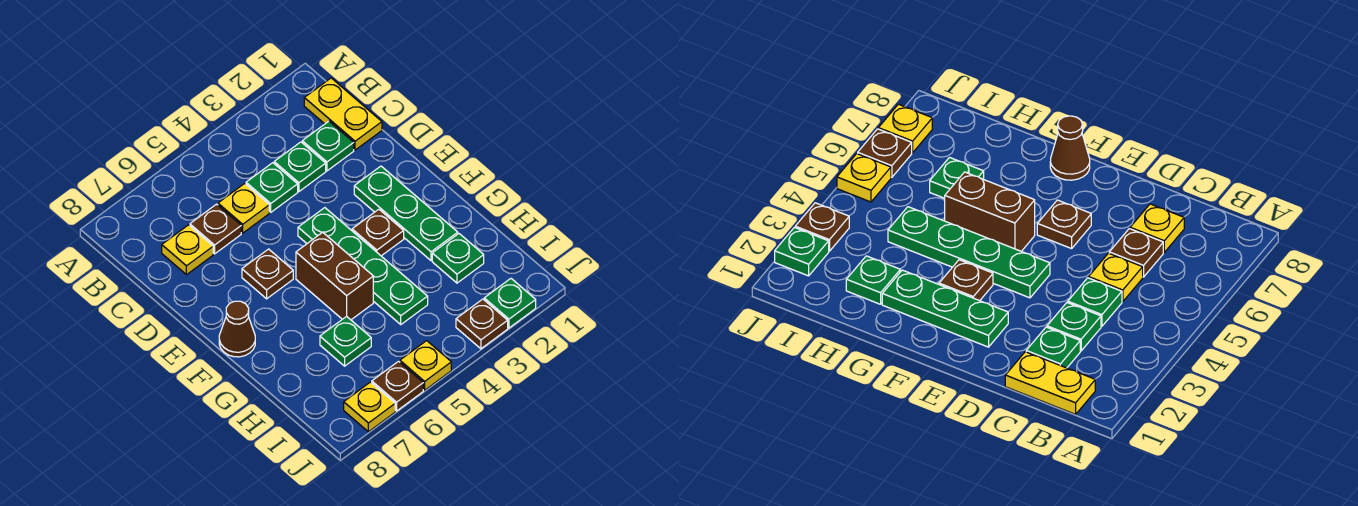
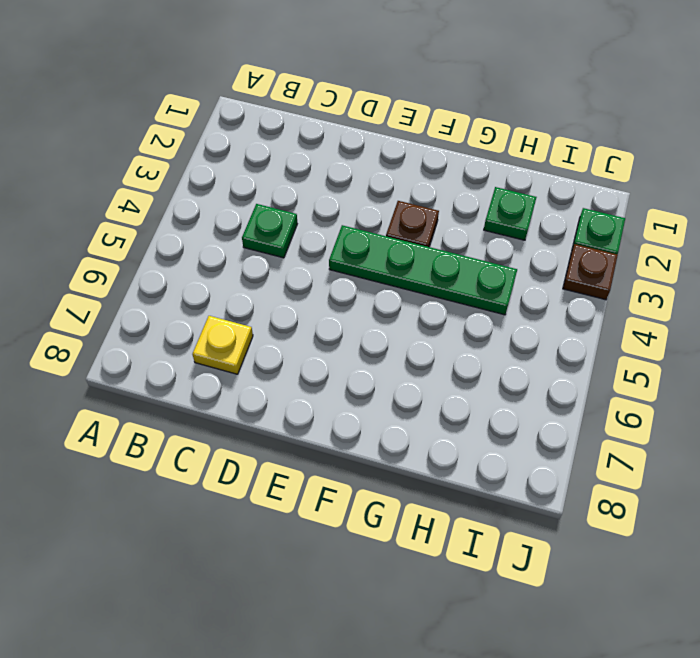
none -> yellow plate B1:C1 level 1
none -> green plate C2 level 1
none -> green plate C3 level 1

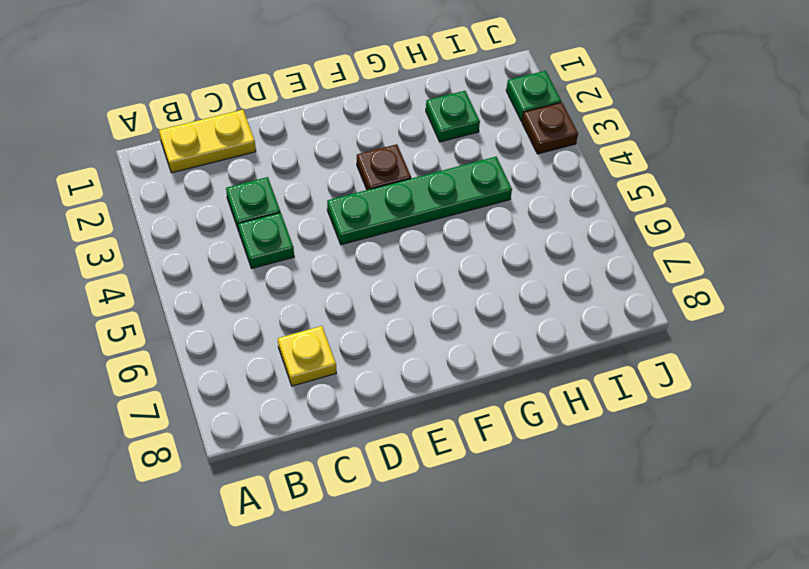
none -> green plate C2 level 1
none -> yellow plate C5 level 1
none -> brown plate C6 level 1

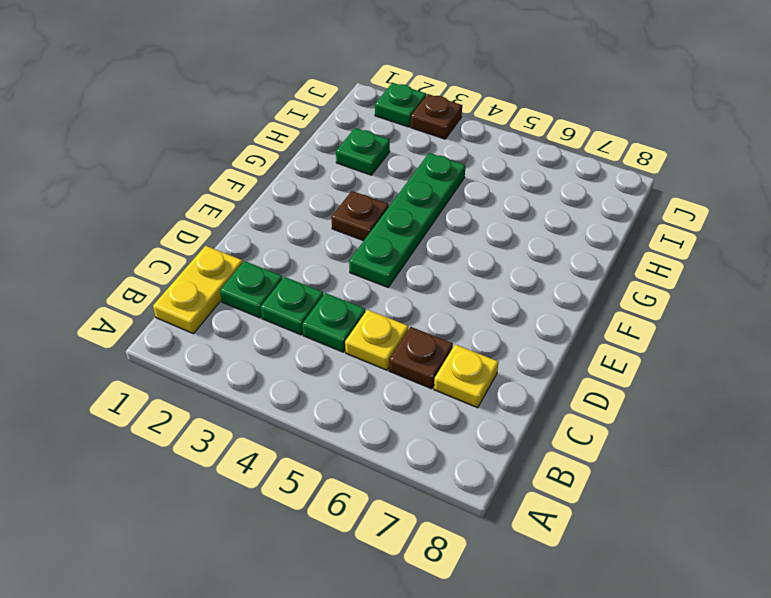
none -> green plate E2:G2 level 1
none -> brown plate E6 level 1
none -> brown brick F5:G5 level 1

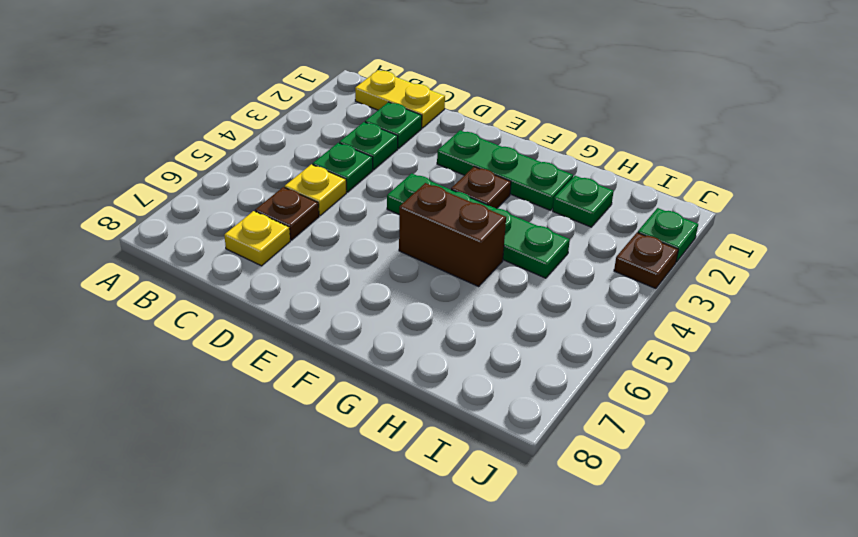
none -> brown plate E6 level 1
none -> brown cone F8 level 1
none -> green plate H6 level 1

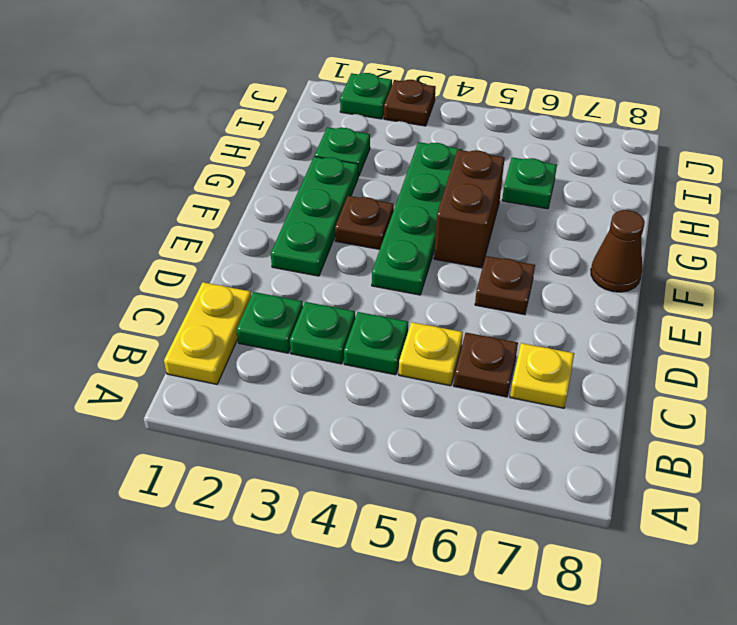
none -> yellow plate J5 level 1
none -> brown plate J6 level 1
none -> yellow plate J7 level 1

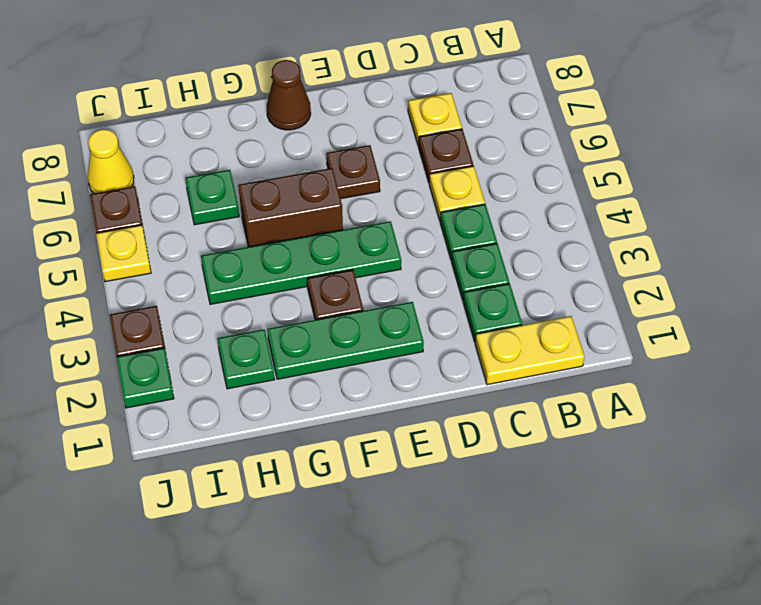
yellow cone J7 level 1 -> yellow plate J7 level 1

